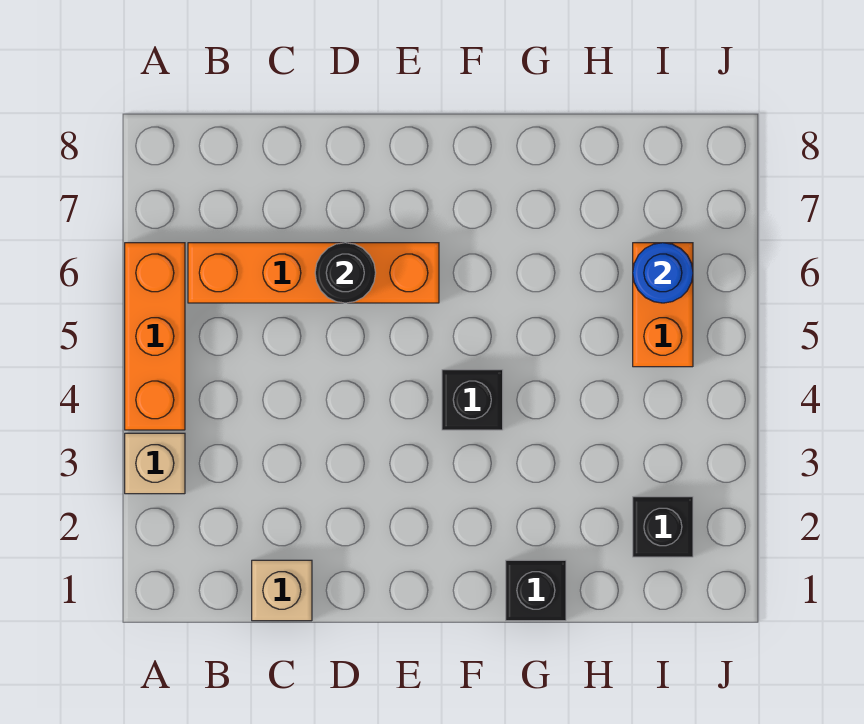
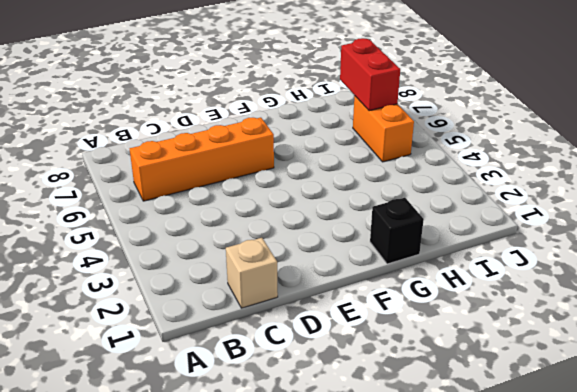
red brick I6:I7 level 2 -> blue round brick I6 level 2
none -> tan brick A3 level 1
none -> orange brick A4:A6 level 1

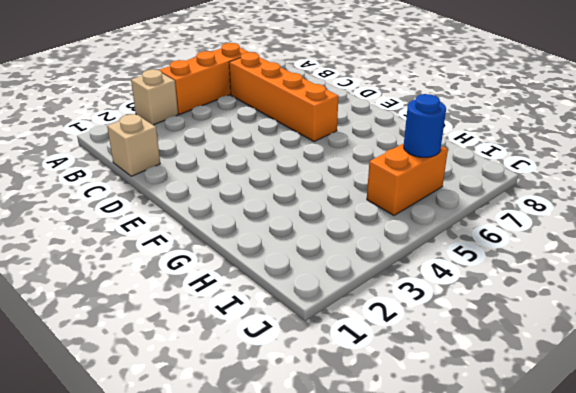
none -> black brick F4 level 1
none -> black brick G1 level 1

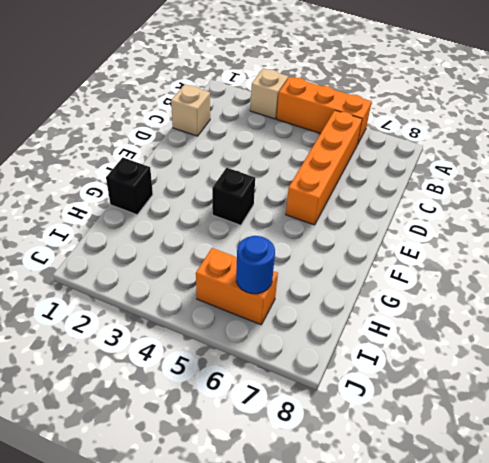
none -> black brick I2 level 1
none -> black round brick D6 level 2

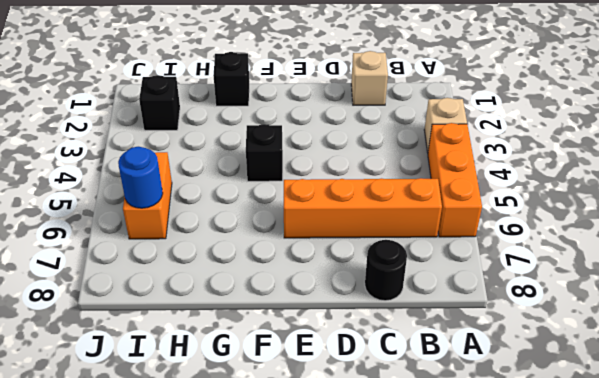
black round brick C8 level 1 -> black round brick D6 level 2

